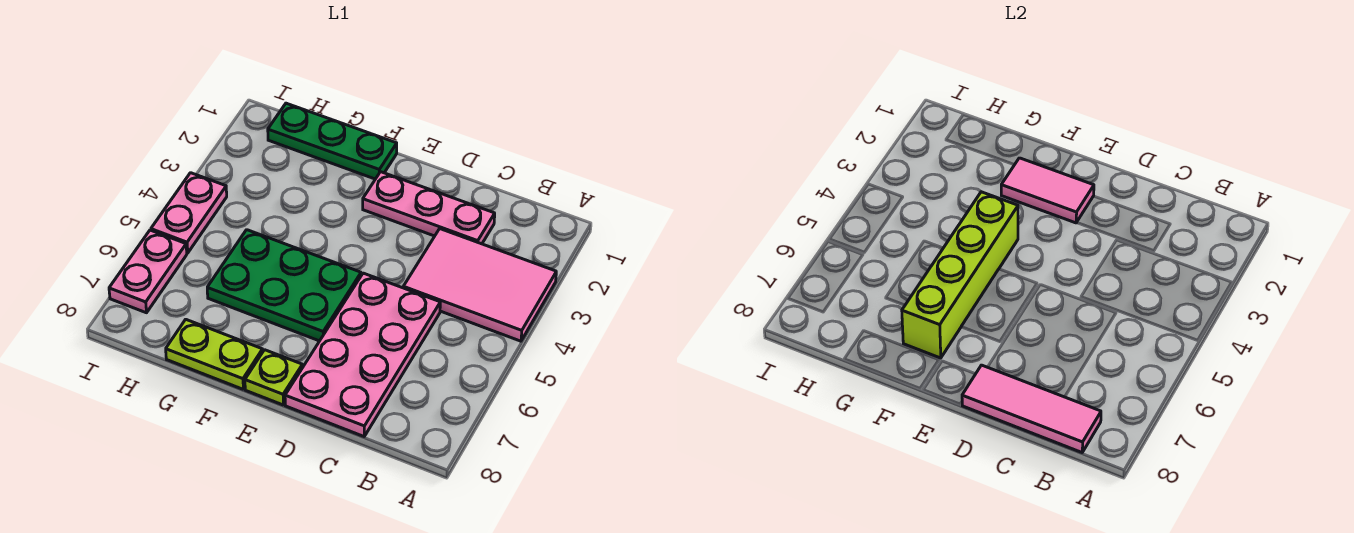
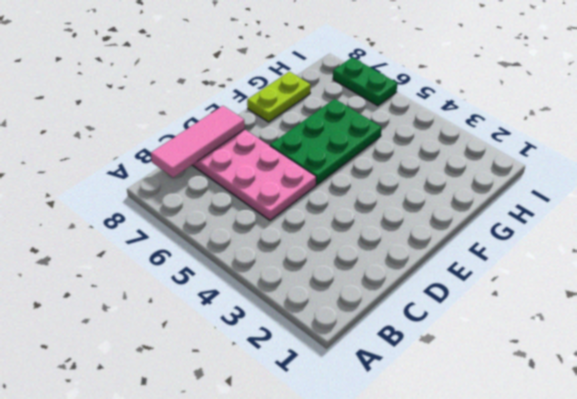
green plate I6:I7 level 1 -> pink plate I6:I7 level 1
none -> pink tile A3:C4 level 1
none -> pink plate C2:E2 level 1
none -> lime plate E8 level 1

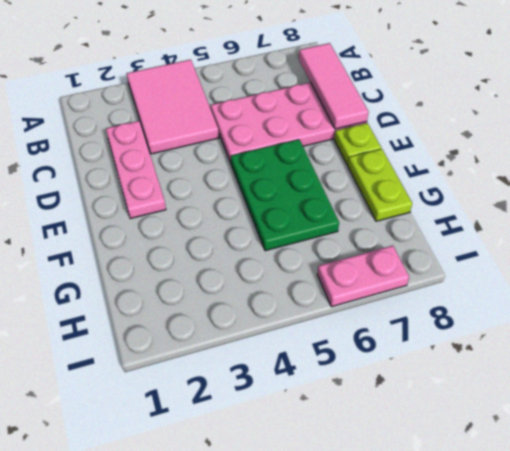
none -> green plate F1:H1 level 1
none -> pink plate I4:I5 level 1
none -> pink tile E2:F2 level 2

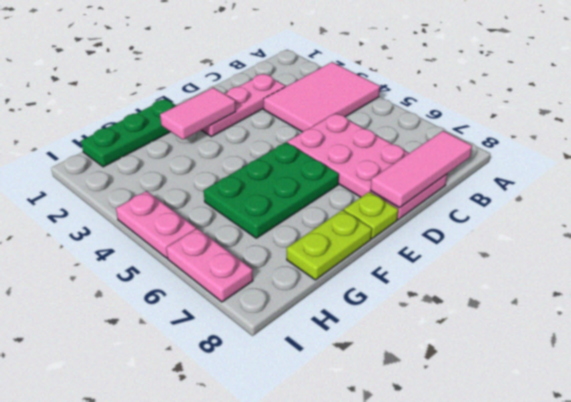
none -> lime brick F4:F7 level 2

